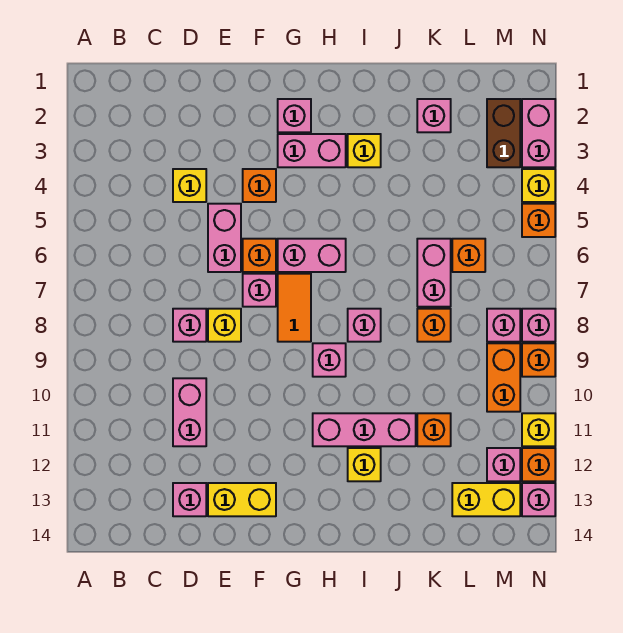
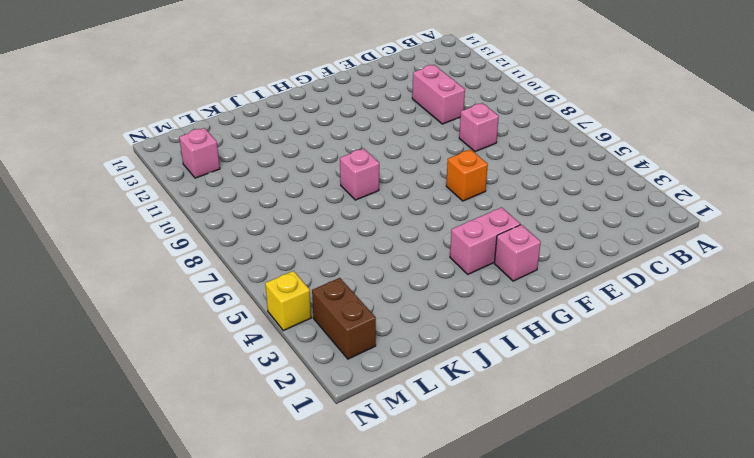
none -> yellow brick D4 level 1
none -> pink brick D13 level 1
none -> pink brick E5:E6 level 1
none -> yellow brick E8 level 1

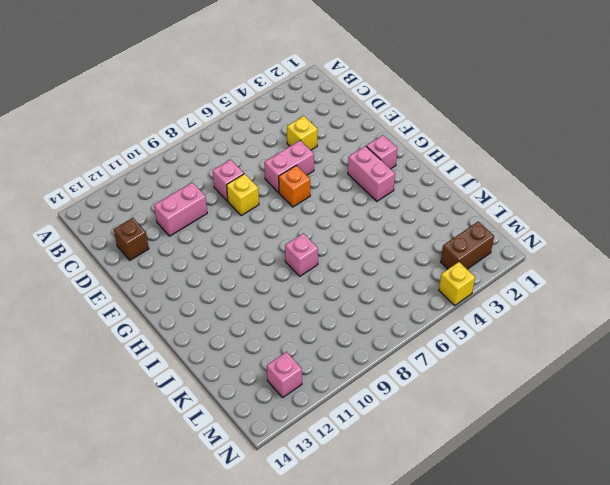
brown brick D13 level 1 -> pink brick D13 level 1
none -> yellow brick E13:F13 level 1
none -> orange brick F4 level 1
none -> pink brick F7 level 1
none -> pink brick G6:H6 level 1

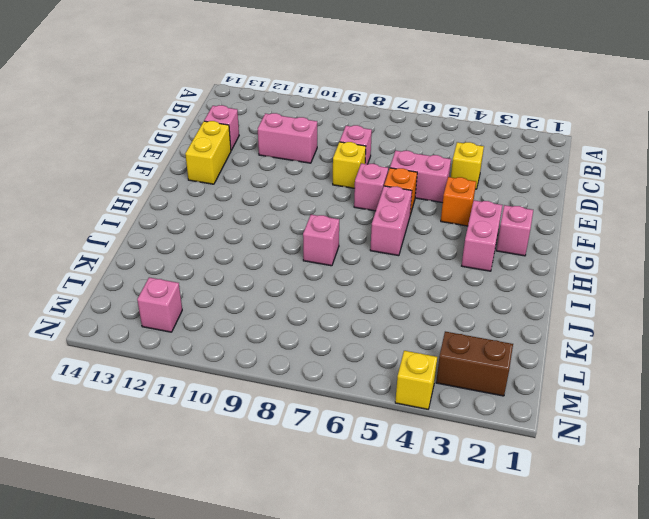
none -> orange tile G7:G8 level 1
none -> pink brick H9 level 1
none -> pink brick H11:J11 level 1
none -> yellow brick I3 level 1

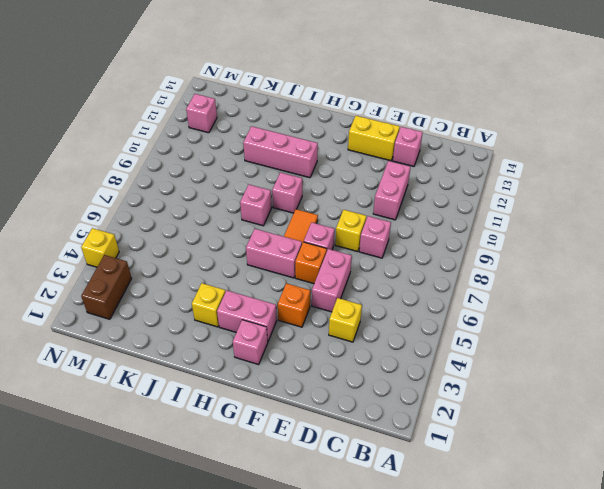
none -> yellow brick I12 level 1
none -> pink brick K2 level 1
none -> pink brick K6:K7 level 1
none -> orange brick K8 level 1

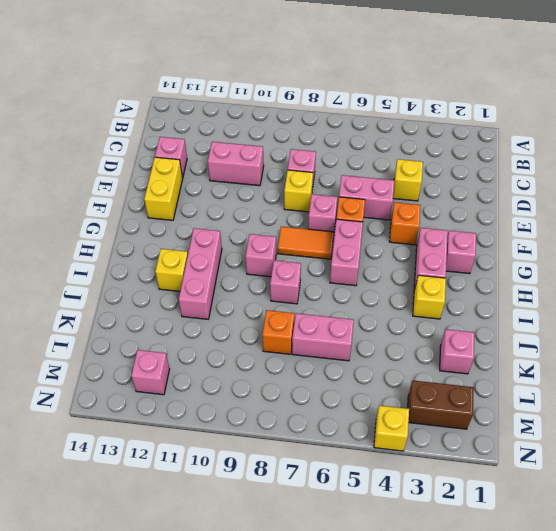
none -> orange brick K11 level 1
none -> orange brick L6 level 1
none -> yellow brick L13:M13 level 1
none -> pink brick M8 level 1

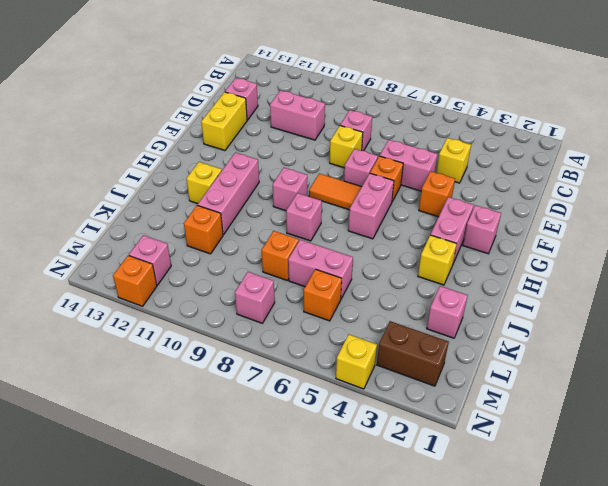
none -> yellow brick L13:M13 level 1
none -> orange brick M9:M10 level 1
none -> pink brick N2:N3 level 1
none -> orange brick N5 level 1

